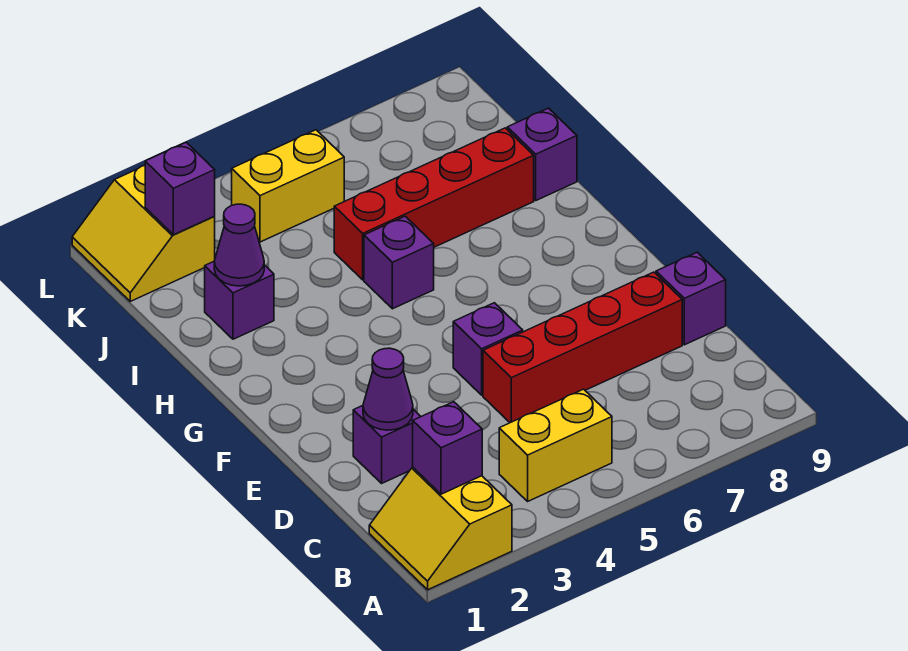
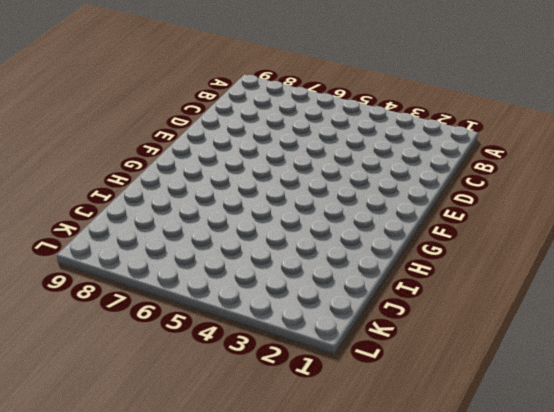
none -> yellow slope A1:B2 level 1 top 2
none -> yellow brick B4:B5 level 1
none -> purple brick D2 level 1

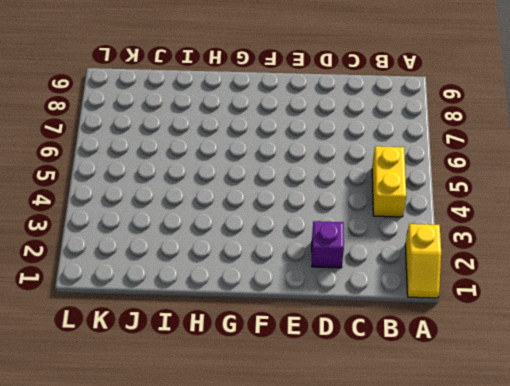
yellow slope A1:A2 level 1 top 2 -> yellow slope A1:B2 level 1 top 2
none -> red brick D5:D8 level 1
none -> purple brick D9 level 1
none -> purple brick E5 level 1

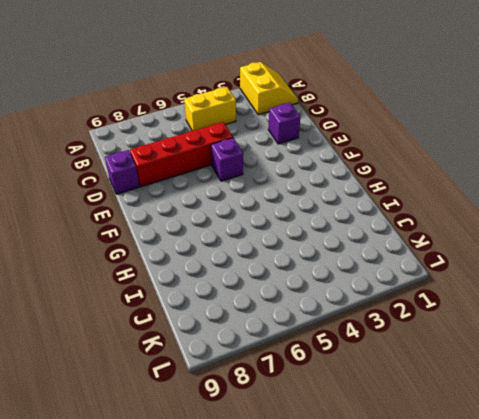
none -> purple brick H5 level 1
none -> purple brick I2 level 1
none -> red brick I5:I8 level 1

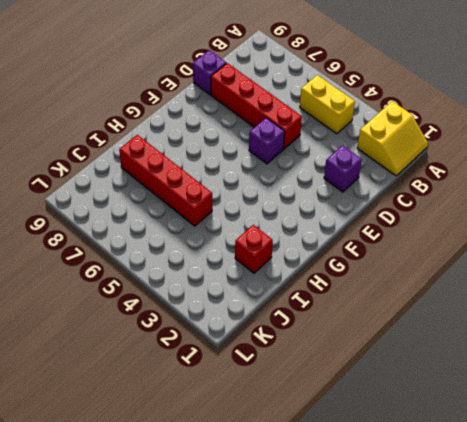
red brick I2 level 1 -> purple brick I2 level 1
none -> purple brick H5 level 1
none -> purple brick I9 level 1
none -> yellow slope K1:L2 level 1 top 2

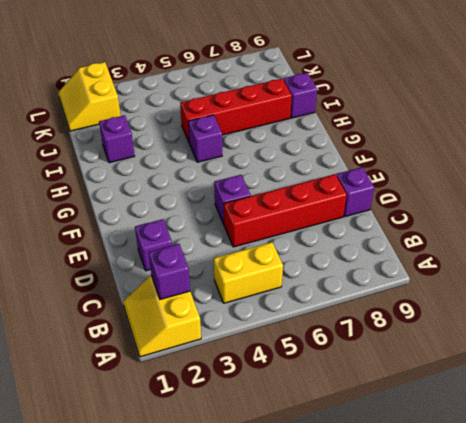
none -> yellow brick K4:K5 level 1
none -> purple cone D2 level 2
none -> purple cone I2 level 2

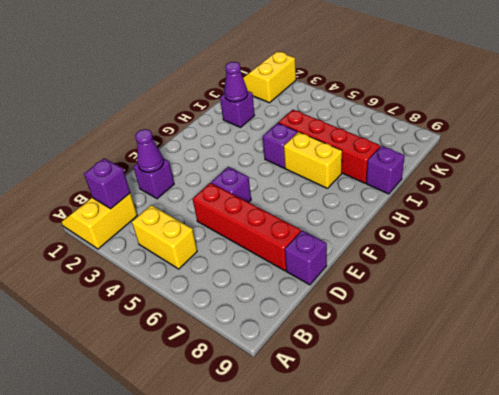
yellow brick H6:H7 level 1 -> yellow brick K4:K5 level 1
none -> purple brick K2 level 2

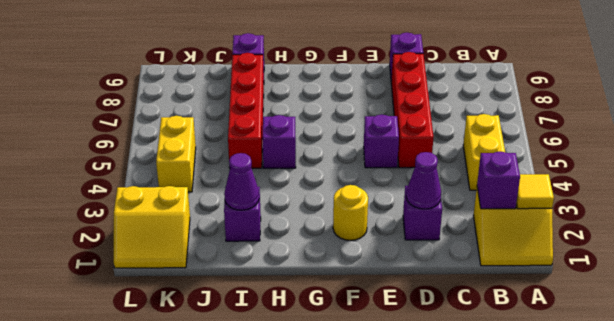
yellow tile A2 level 2 -> none
yellow round brick F2 level 1 -> none
none -> purple brick K2 level 2

